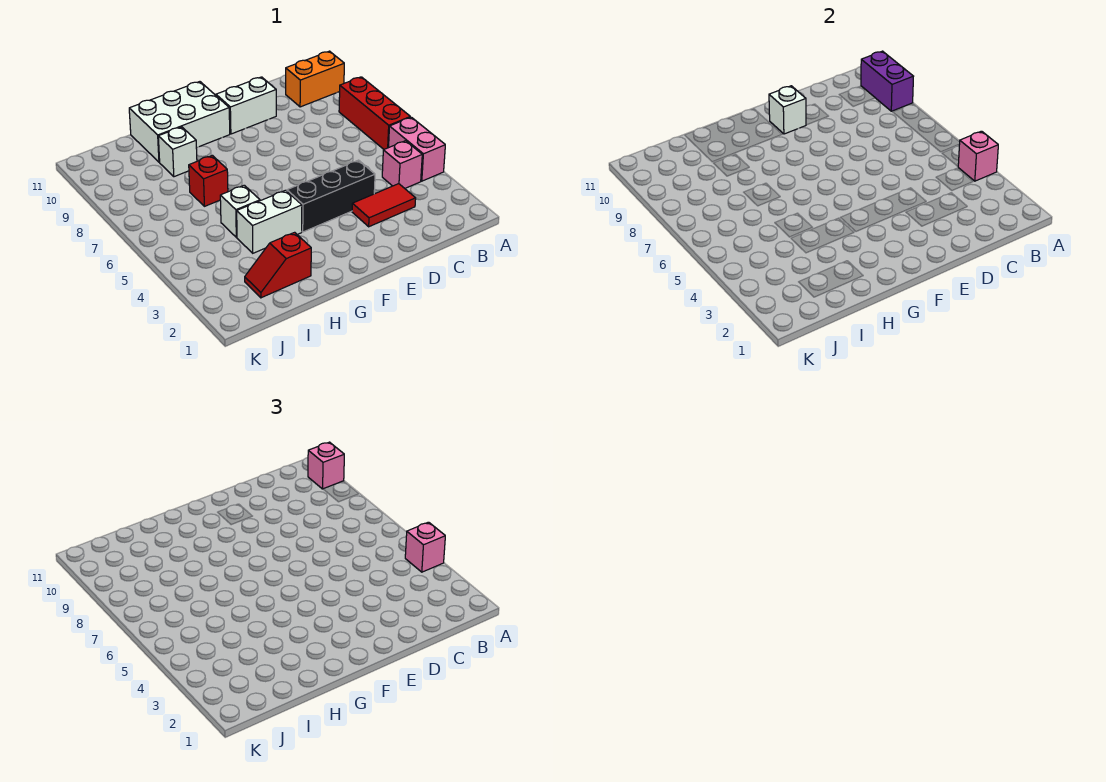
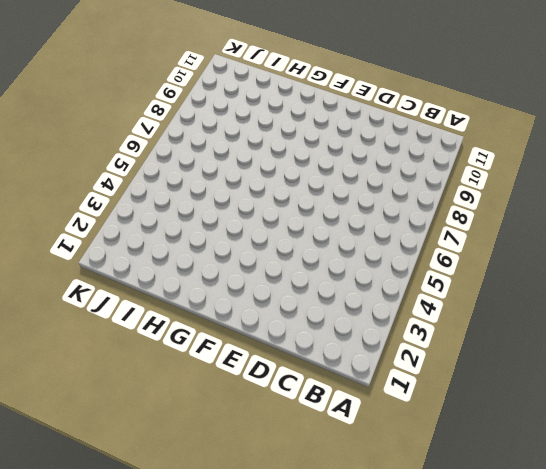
none -> pink brick A4:A5 level 1
none -> red brick A6:A8 level 1
none -> orange brick A10:B10 level 1

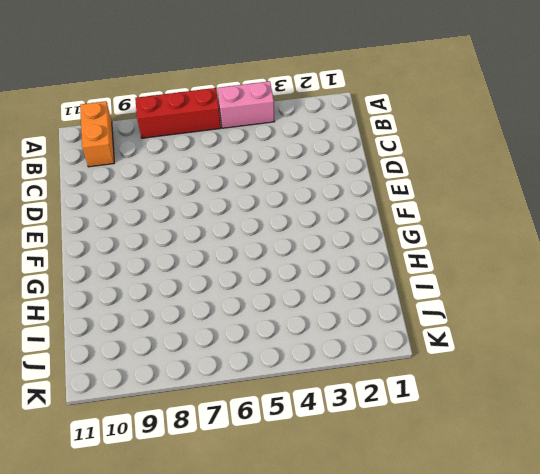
none -> pink brick B4 level 1
none -> red tile C3:D3 level 1
none -> black brick D4:F4 level 1

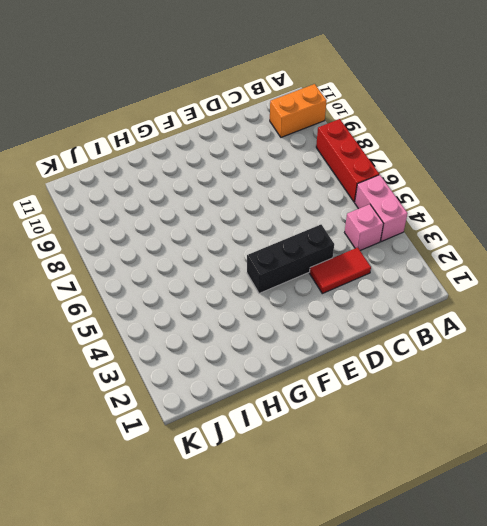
none -> white brick D10:E10 level 1
none -> white brick F10:H11 level 1
none -> white brick G4:H4 level 1

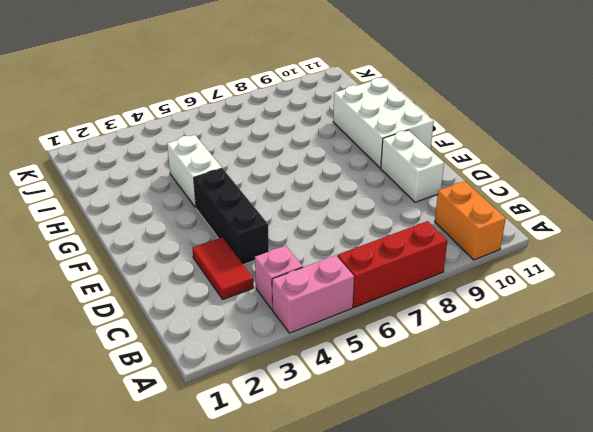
none -> red slope H2:I2 level 1 top H
none -> white brick H5 level 1
none -> red brick H7 level 1

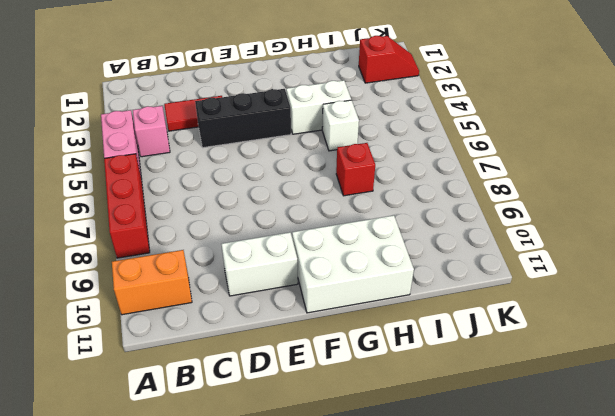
red slope J2:K2 level 1 top J -> red slope H2:I2 level 1 top H
none -> white brick H9 level 1
none -> pink brick A4 level 2
none -> purple brick A9:A10 level 2

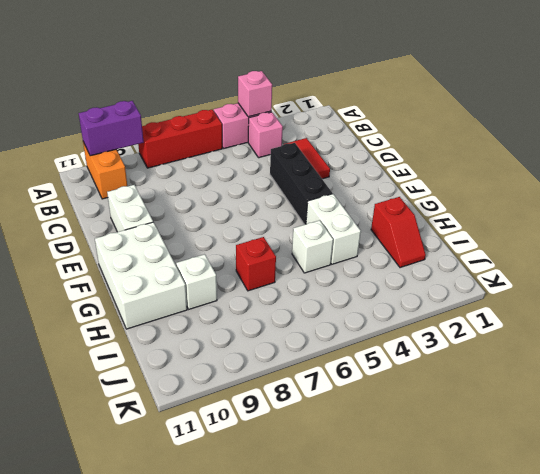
none -> white brick E10 level 2
none -> pink brick A4 level 3
none -> pink brick A10 level 3

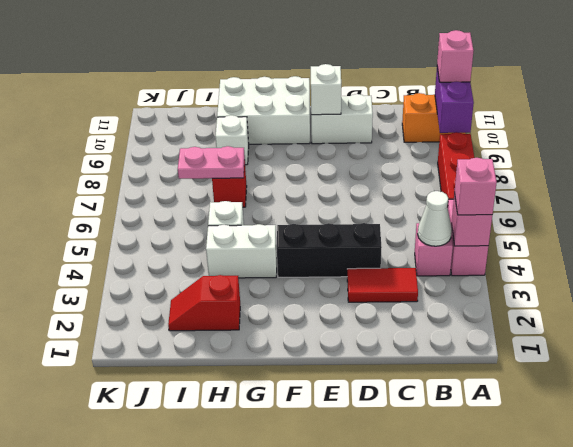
white cone B4 level 2 -> none
pink plate H7:I7 level 2 -> none

